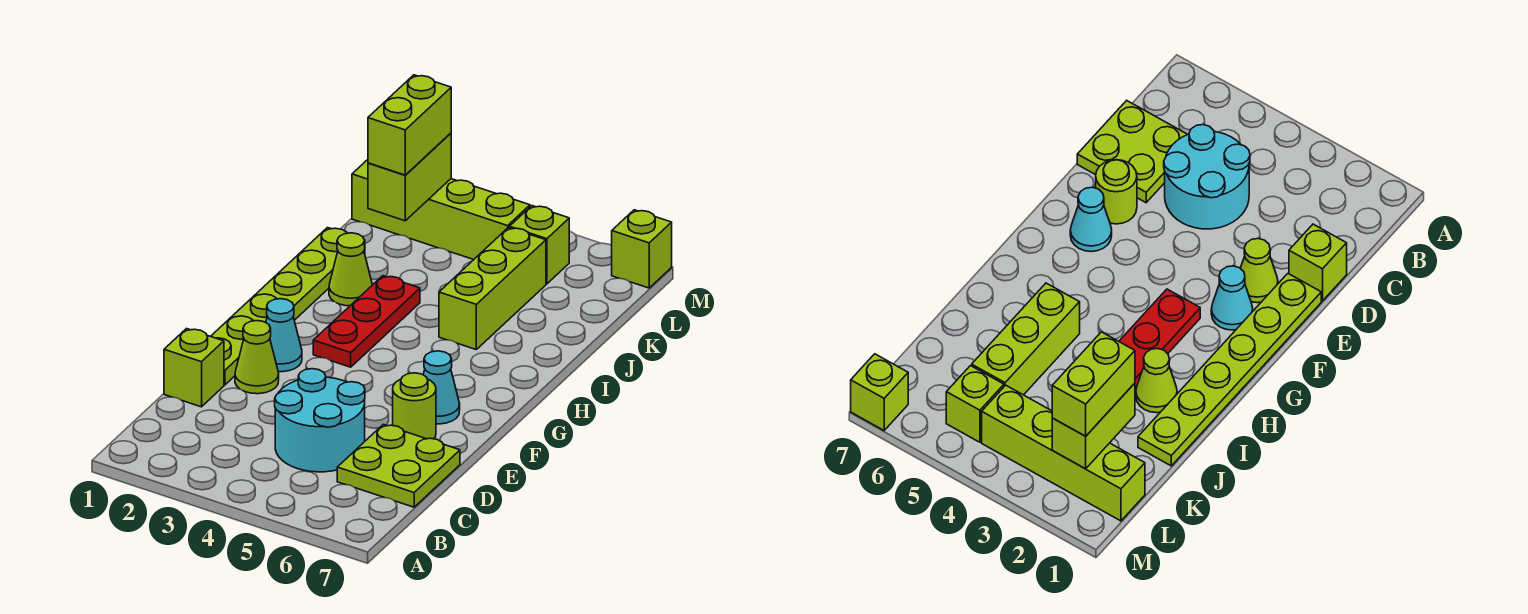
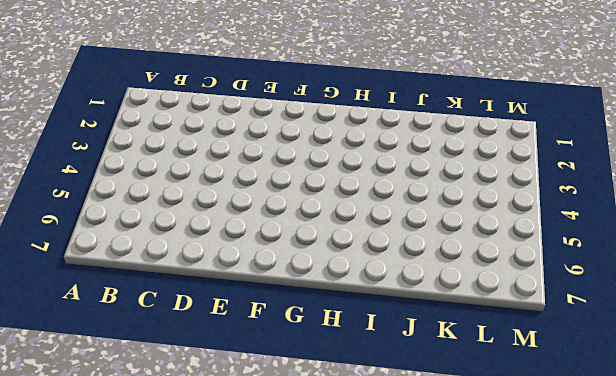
none -> cyan round brick C4:D5 level 1
none -> lime plate C6:D7 level 1
none -> lime brick D1 level 1

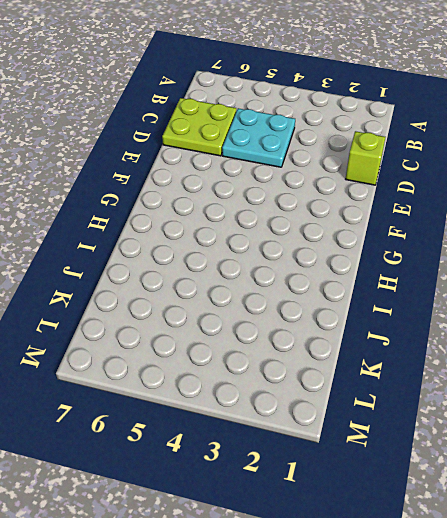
cyan plate C4:D5 level 1 -> cyan round brick C4:D5 level 1
none -> lime plate E1:J1 level 1
none -> lime cone E2 level 1
none -> lime round brick E6 level 1

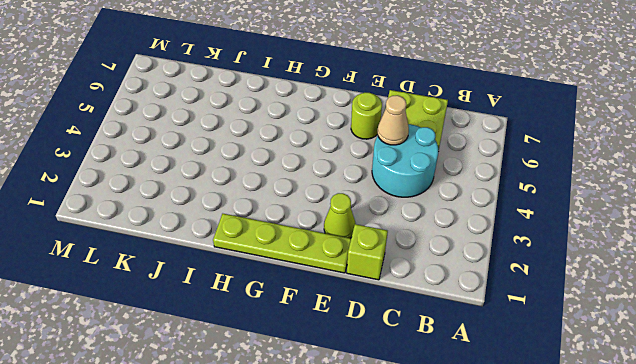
tan cone D5 level 2 -> none
lime plate E1:H1 level 1 -> lime plate E1:J1 level 1
none -> cyan cone F2 level 1
none -> cyan cone F6 level 1
none -> red plate G3:I3 level 1

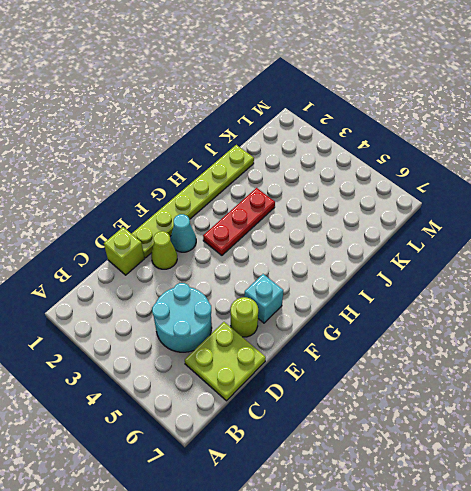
cyan brick F6 level 1 -> cyan cone F6 level 1
none -> lime cone I2 level 1
none -> lime brick I5:K5 level 1
none -> lime brick L1:L4 level 1

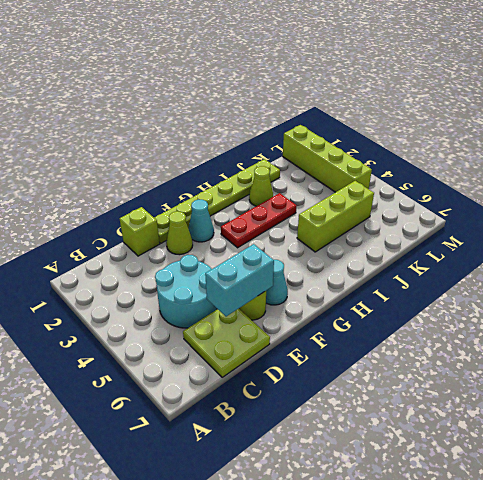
cyan brick D6:E6 level 2 -> none
none -> lime brick L5 level 1
none -> lime brick M7 level 1
none -> lime brick K2:L2 level 2

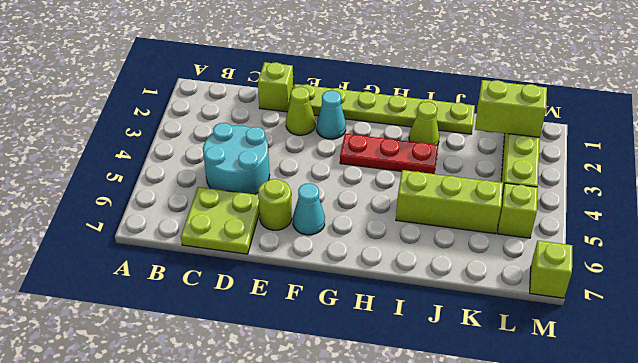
none -> lime brick K2:L2 level 3

